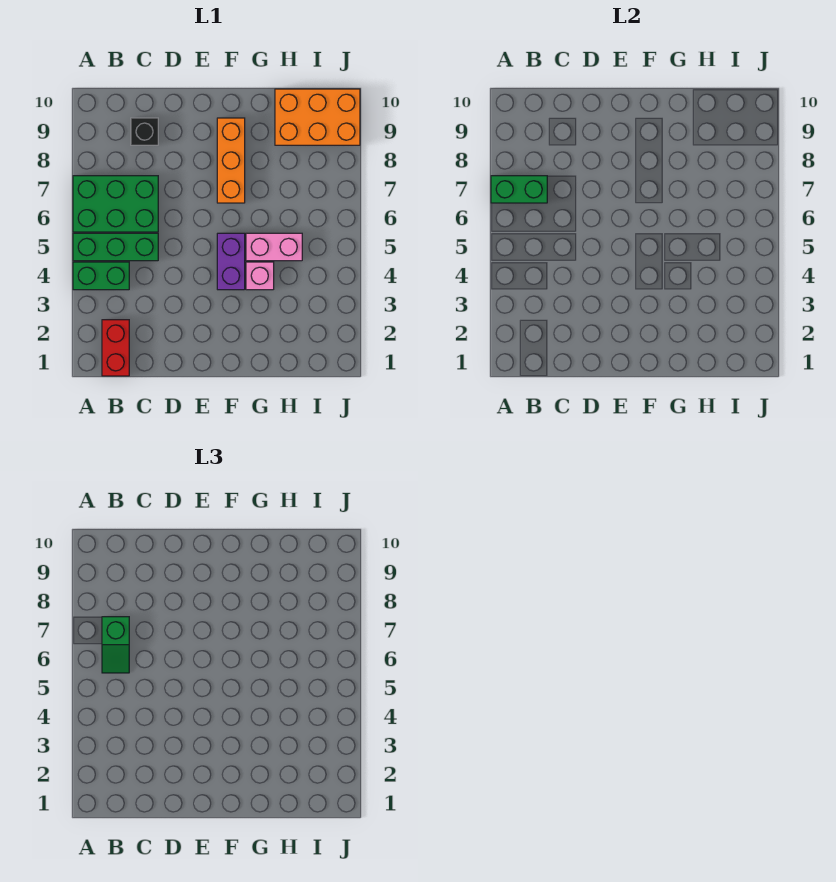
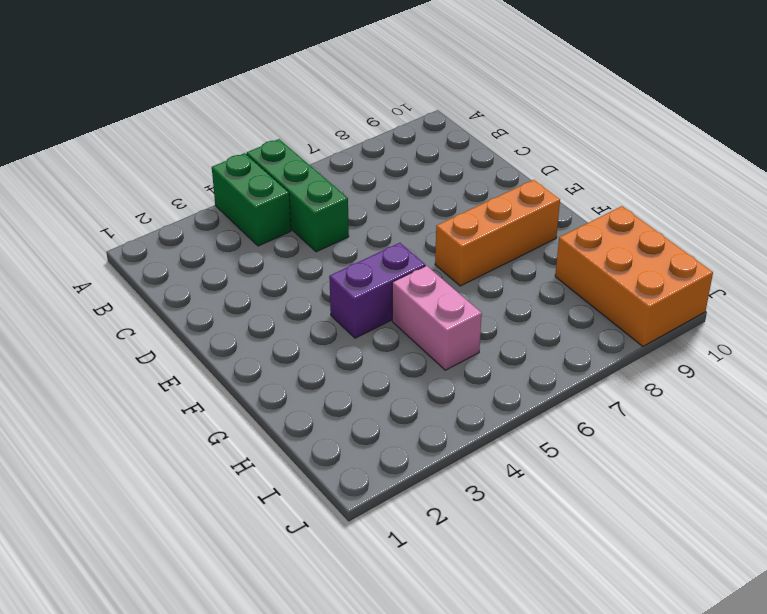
none -> green brick A6:C7 level 1
none -> red brick B1:B2 level 1
none -> black brick C9 level 1

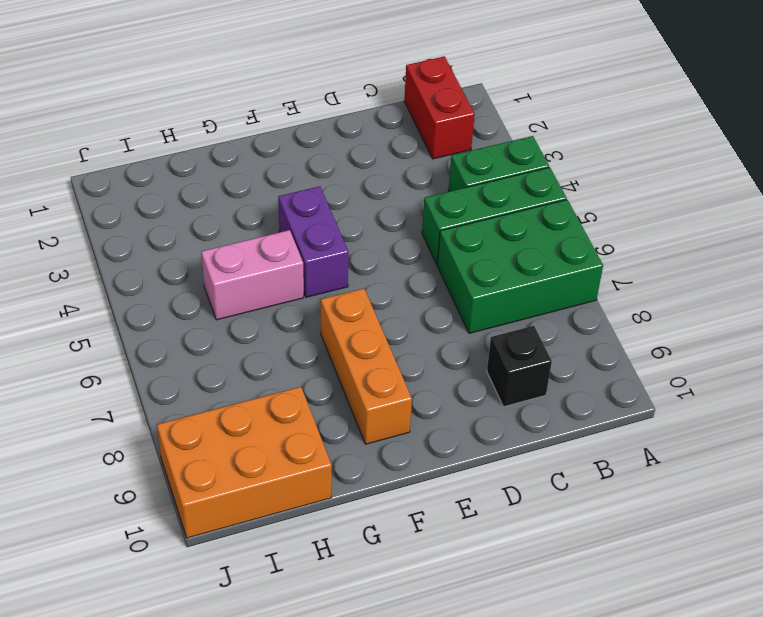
none -> pink brick G4 level 1
none -> green brick A7:B7 level 2
none -> green slope B6:B7 level 3 top 7

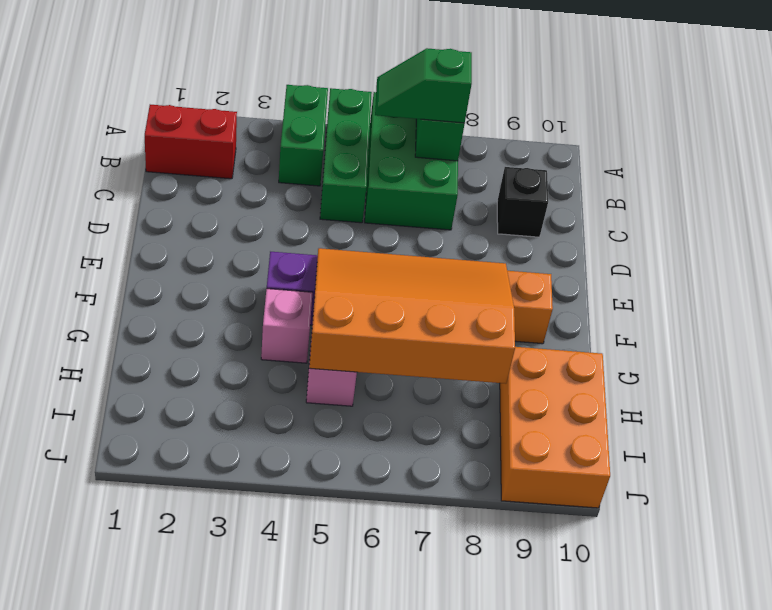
orange slope F5:H8 level 2 top H -> none

